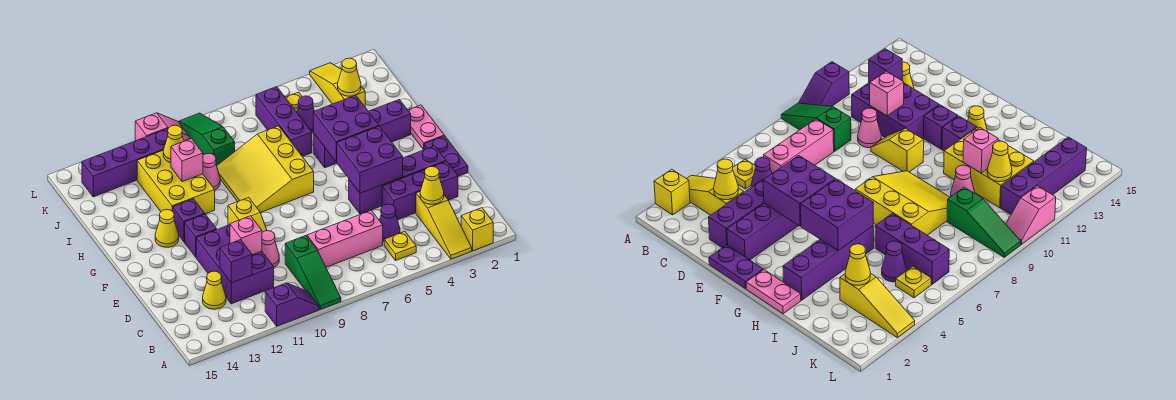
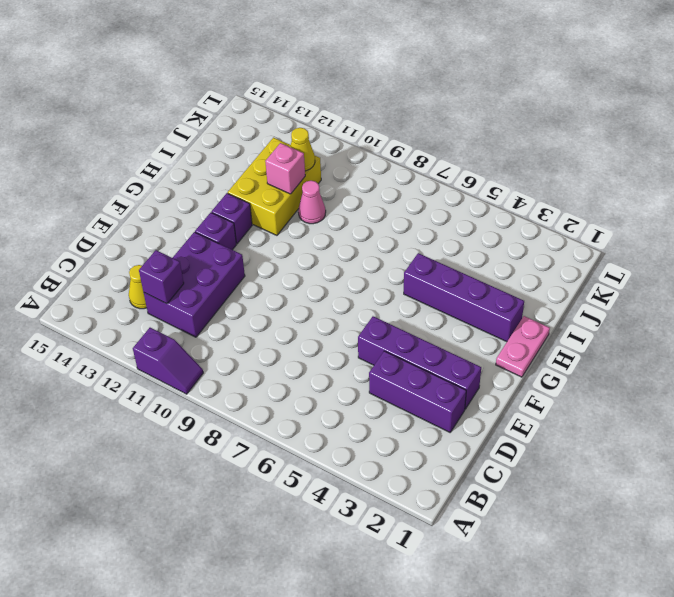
none -> yellow brick A2 level 1
none -> yellow slope A3:C3 level 1 top C
none -> green slope A9:C9 level 1 top C
none -> yellow plate B5 level 1

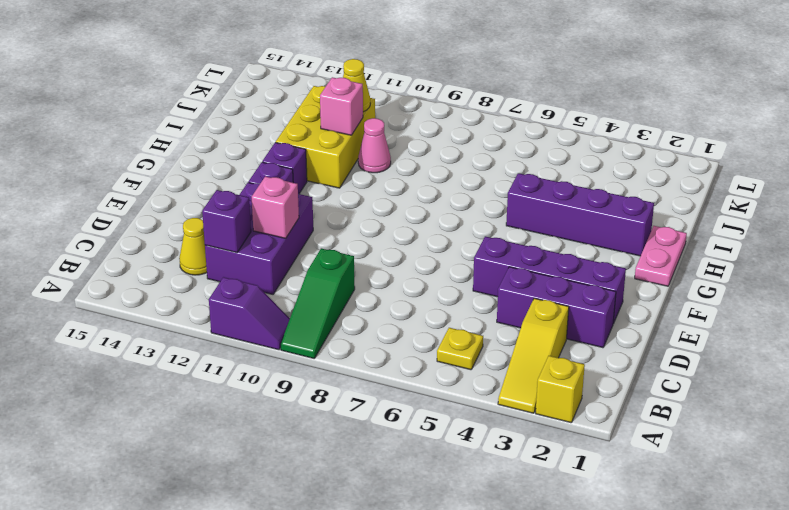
none -> purple cone C5 level 1
none -> pink brick C6:C8 level 1
none -> pink cone D10 level 1
none -> purple plate E1:F1 level 1

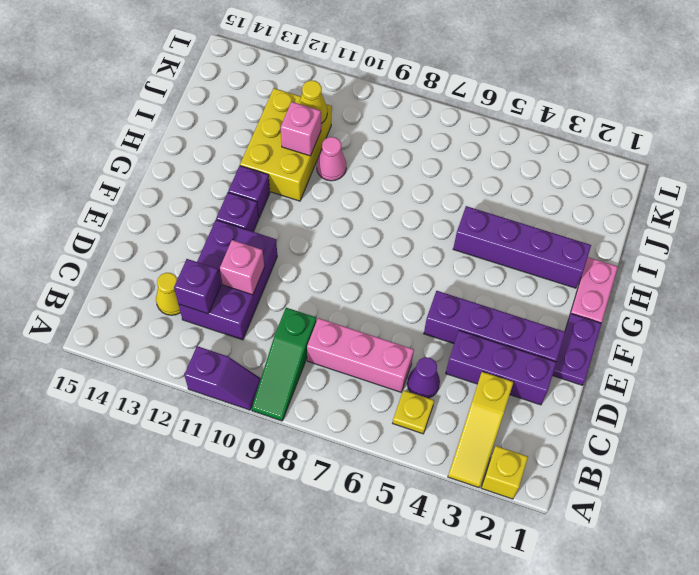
none -> pink cone D10 level 1
none -> yellow slope E10:F10 level 1 top F
none -> yellow slope G7:I9 level 1 top 7
none -> yellow cone G13 level 1

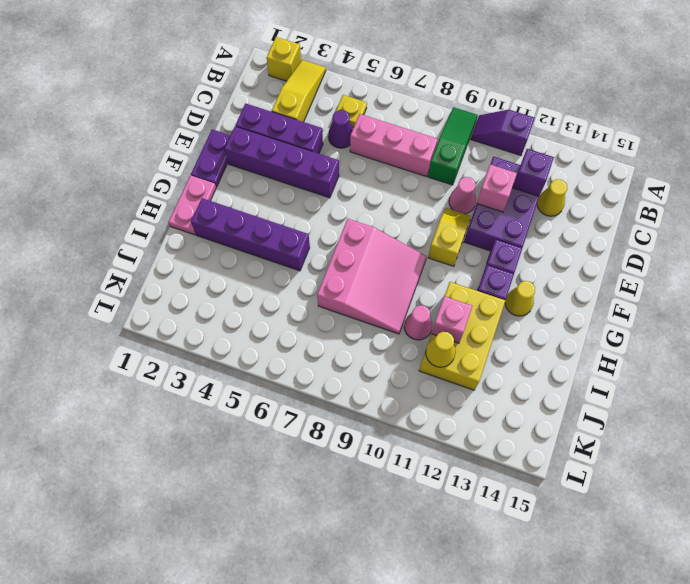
pink slope G7:I9 level 1 top 7 -> yellow slope G7:I9 level 1 top 7
none -> purple brick I6:K6 level 1
none -> yellow slope J3:L3 level 1 top J
none -> purple cone J5 level 1
none -> green slope J9:L9 level 1 top J

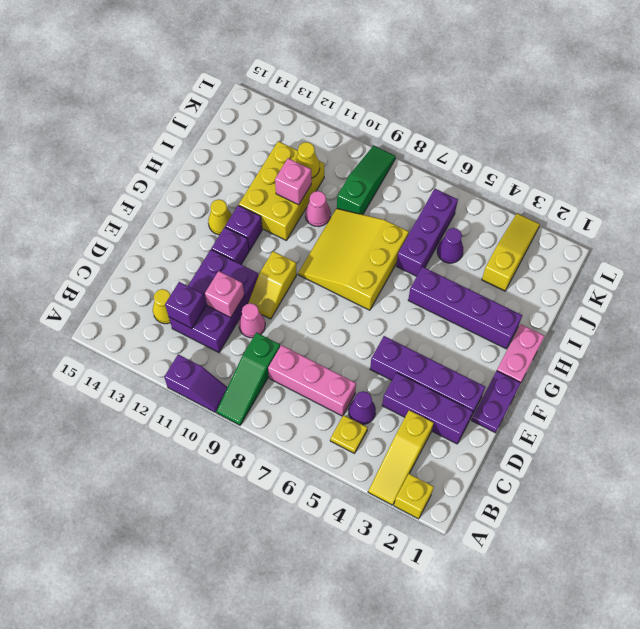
none -> yellow plate K5 level 1
none -> purple brick K11:K14 level 1
none -> pink slope L10:L11 level 1 top 11
none -> yellow cone C3 level 2

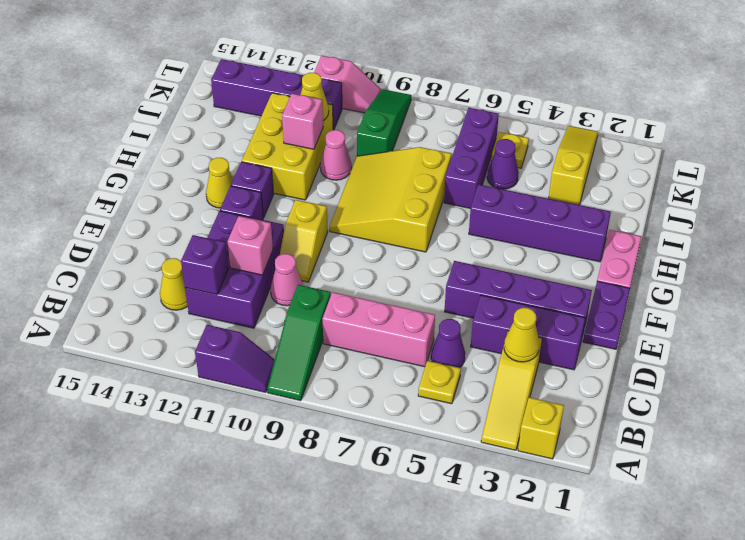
none -> purple brick E4:F5 level 2
none -> purple brick G4:H5 level 2
none -> yellow cone J3 level 2

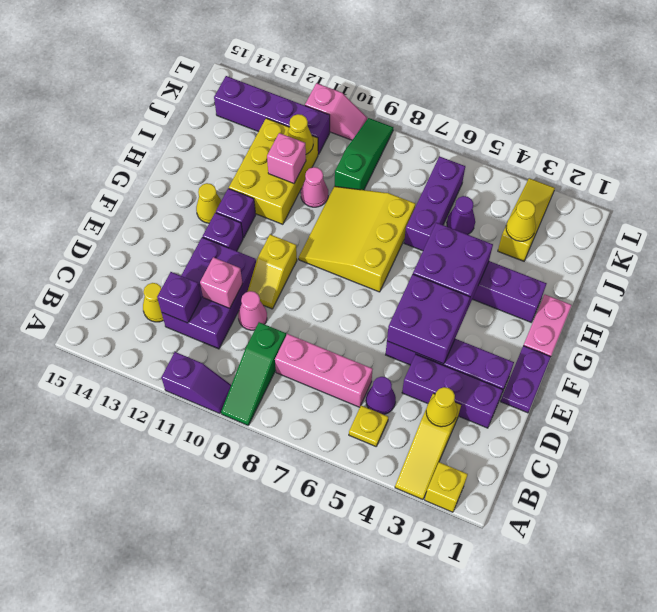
none -> yellow plate K5 level 1

